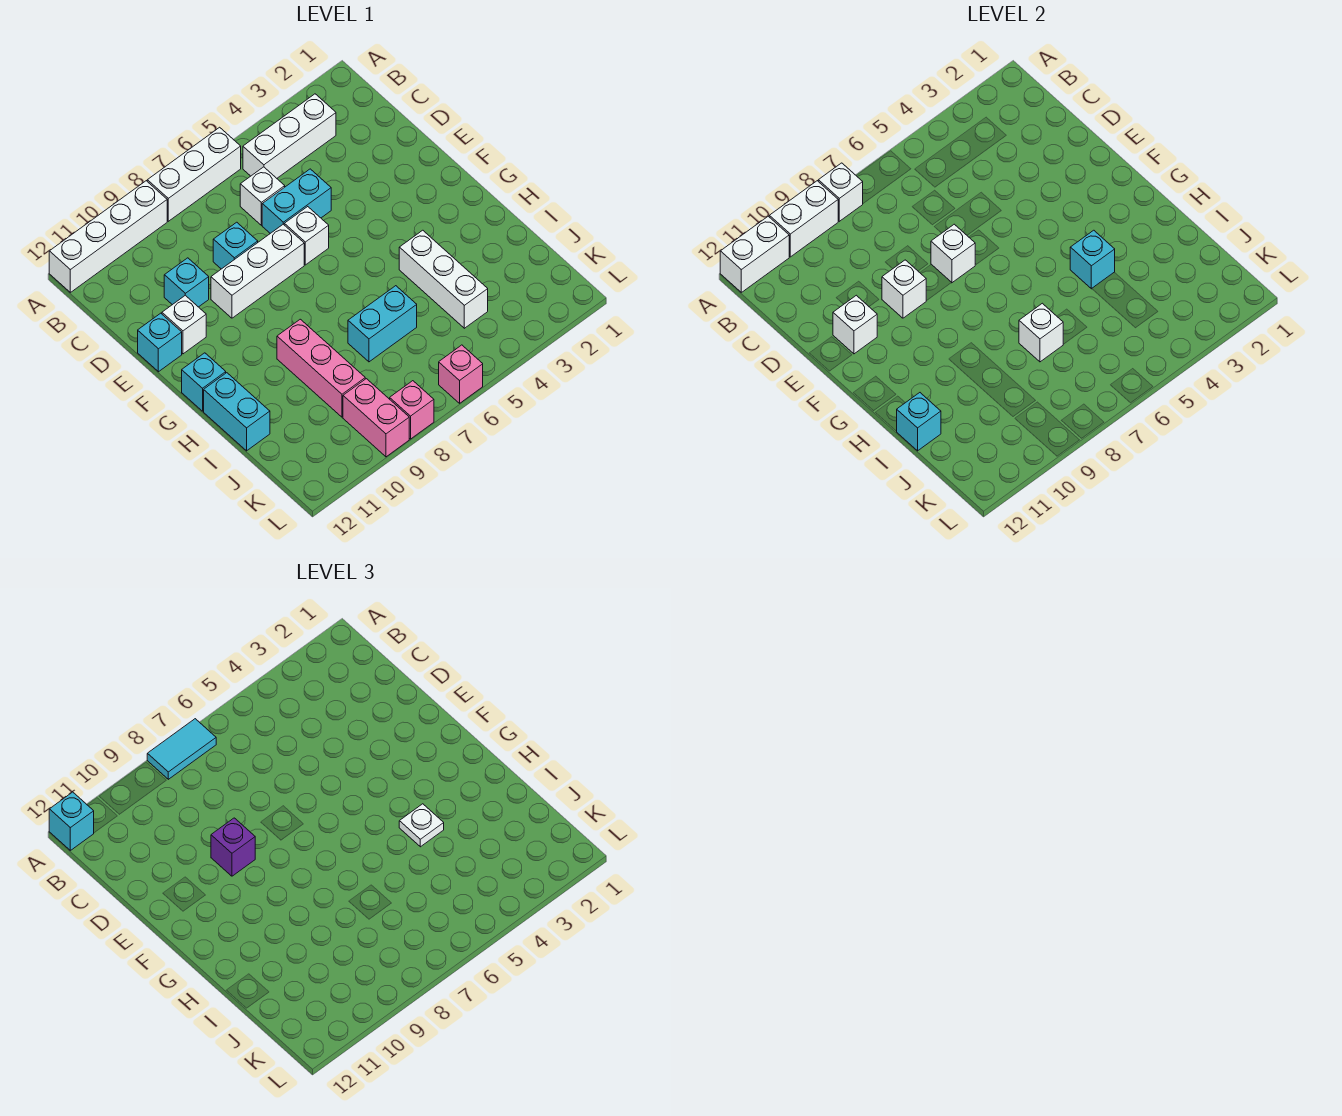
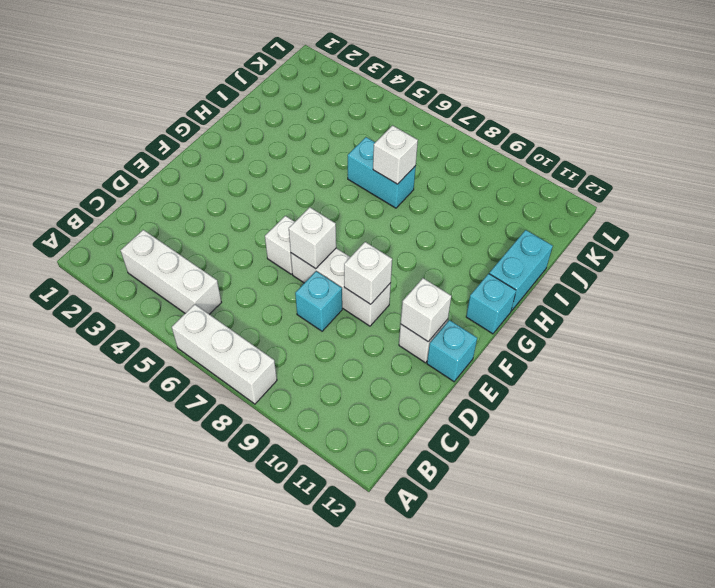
none -> white brick A9:A12 level 1
none -> white brick C6 level 1
none -> cyan brick D5:D6 level 1
none -> cyan brick D10 level 1

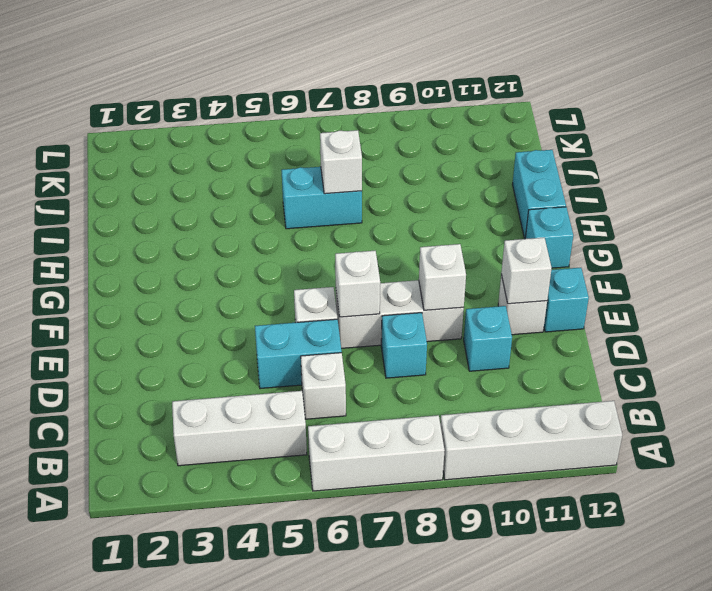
none -> white brick H4:J4 level 1
none -> pink brick H9:J9 level 1
none -> pink brick K9:L9 level 1
none -> pink brick L6 level 1

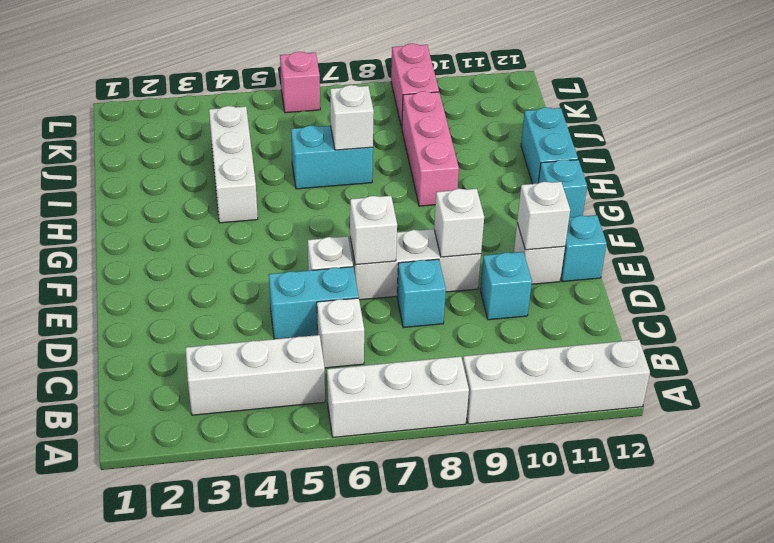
none -> pink brick L8 level 1
none -> white brick A8 level 2
none -> white brick A9:A10 level 2
none -> white brick A11:A12 level 2

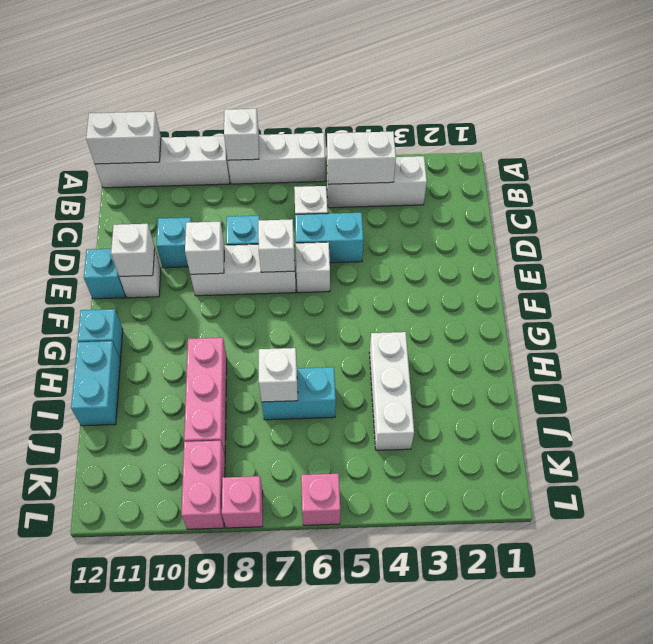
white brick B4:B5 level 2 -> white brick A9:A10 level 2
none -> cyan brick H4 level 2
none -> cyan brick I12 level 2
none -> cyan tile A7:A8 level 3
none -> cyan brick A12 level 3

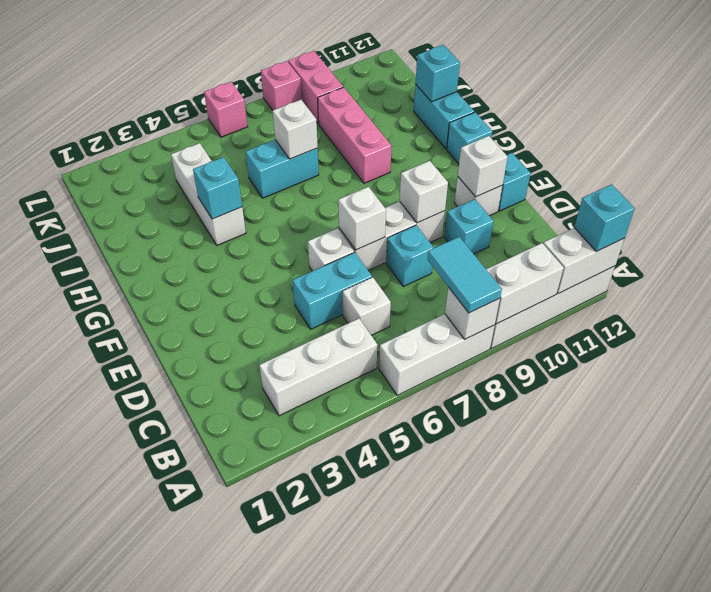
cyan tile A8:B8 level 3 -> cyan tile A7:A8 level 3
none -> purple brick E9 level 3
none -> white plate H4 level 3

